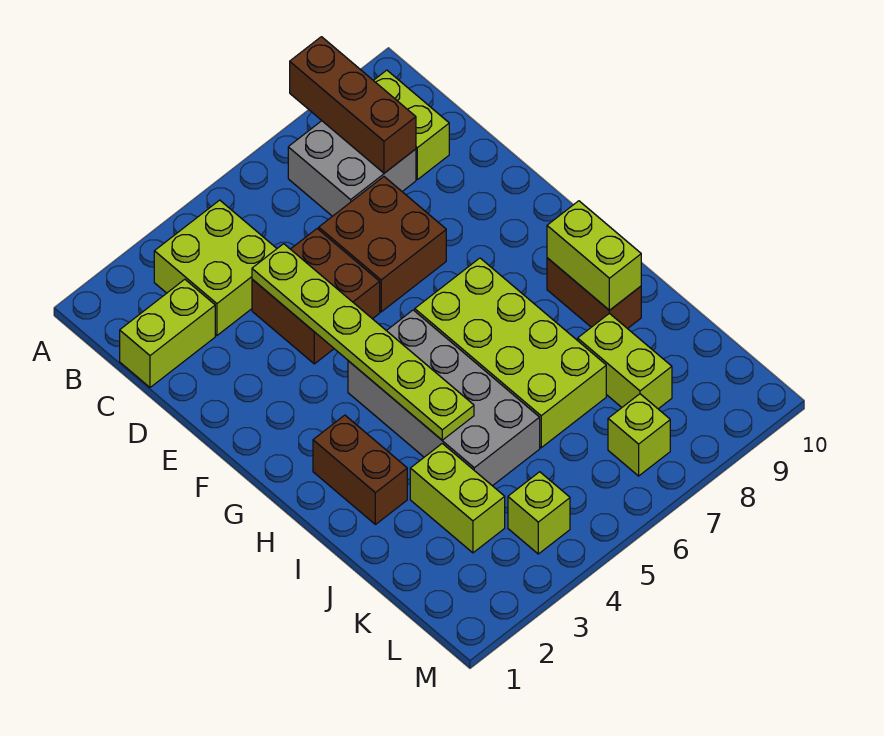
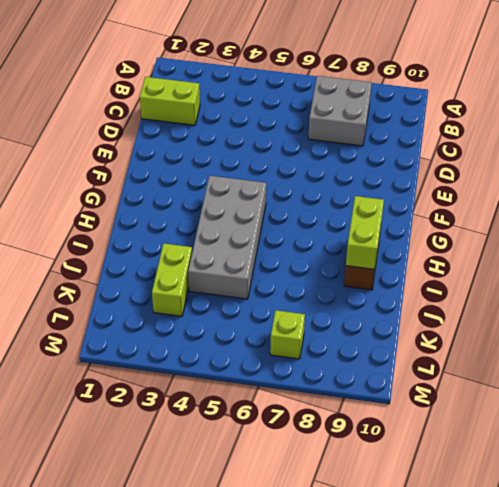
none -> lime brick B3:C4 level 1
none -> lime brick B9:C9 level 1
none -> brown brick D4:E5 level 1

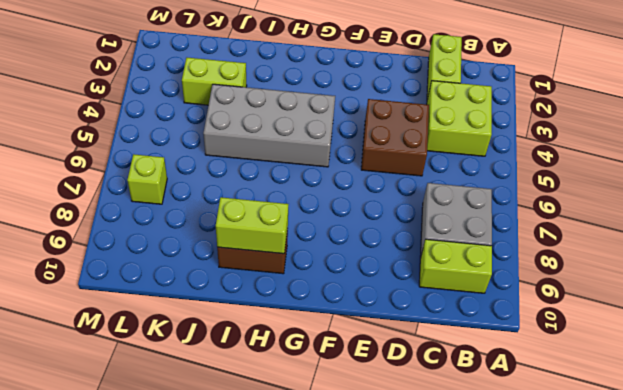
none -> brown brick D6:E7 level 1
none -> lime brick G6:J7 level 1
none -> brown brick H2:I2 level 1

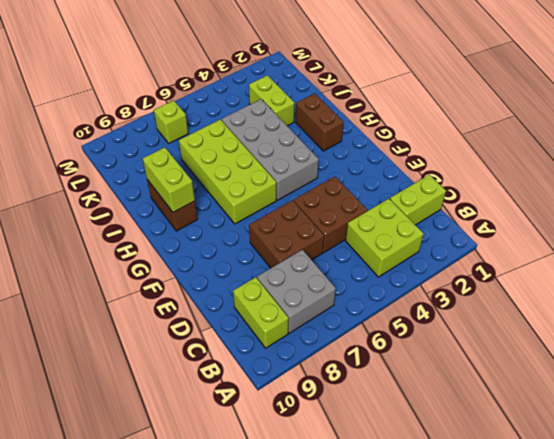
none -> lime brick J8:K8 level 1
none -> lime brick L4 level 1
none -> brown brick A8:C8 level 2

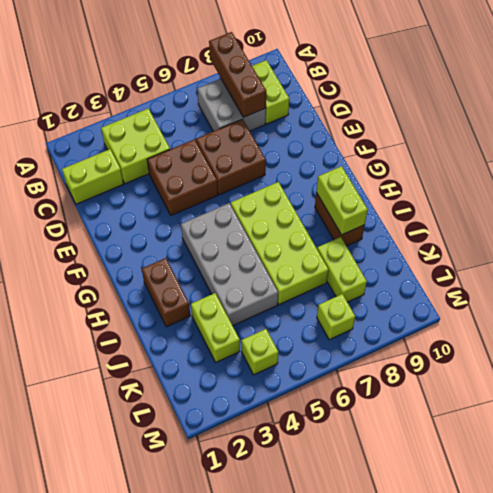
none -> lime plate D4:I4 level 2

